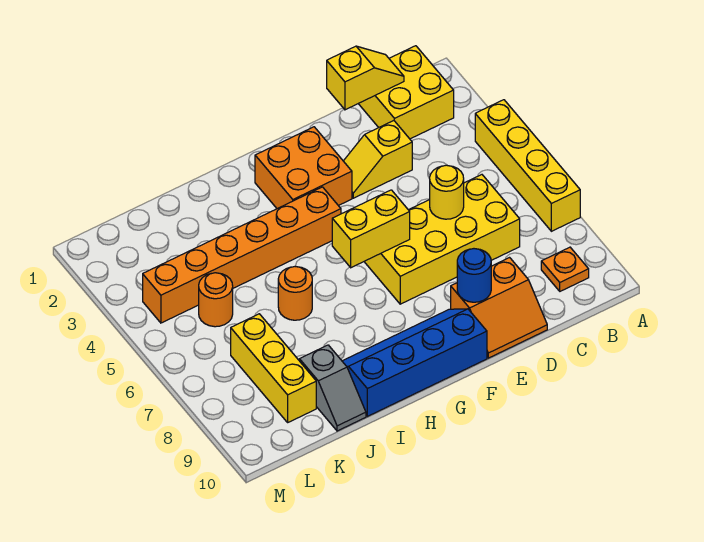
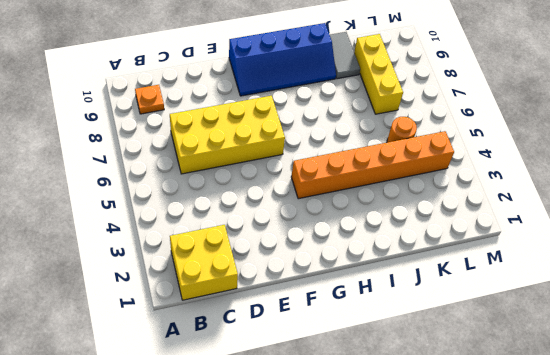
grey tile J9:J10 level 1 -> grey slope J9:J10 level 1 top 9
none -> yellow brick A4:A7 level 1
none -> yellow slope D3:E3 level 1 top D
none -> orange slope D9:E10 level 1 top 9

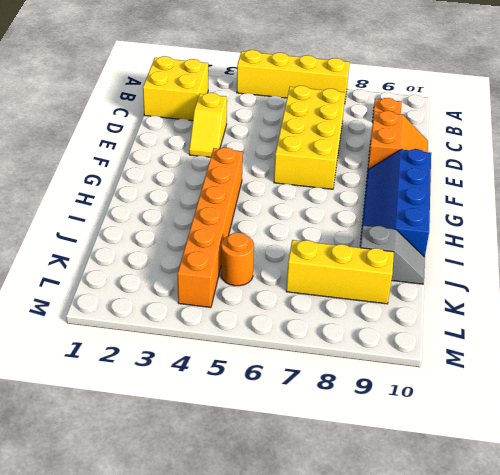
none -> orange brick F2:G3 level 1
none -> orange round brick I6 level 1
none -> yellow slope C1:D1 level 2 top D

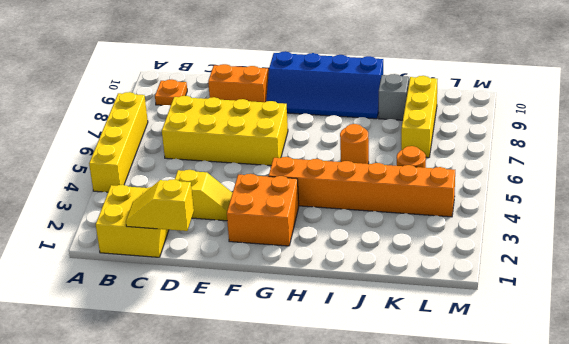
none -> yellow round brick D6 level 2
none -> blue round brick E9 level 2
none -> yellow brick F6:G6 level 2

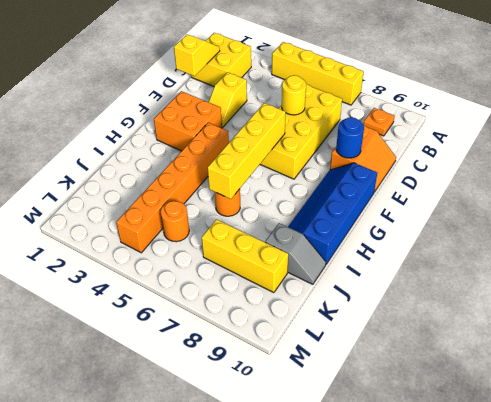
yellow brick F6:I6 level 2 -> yellow brick F6:G6 level 2

